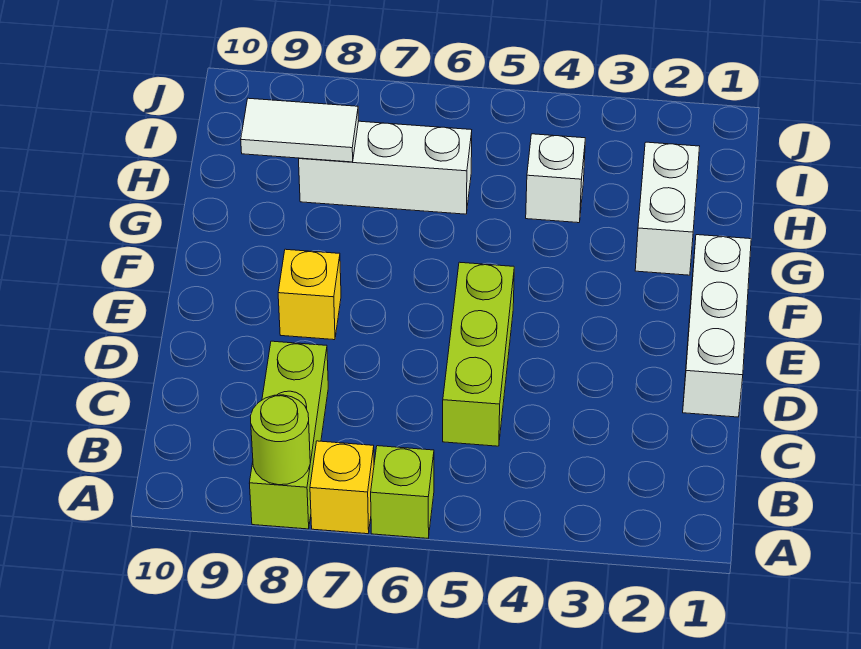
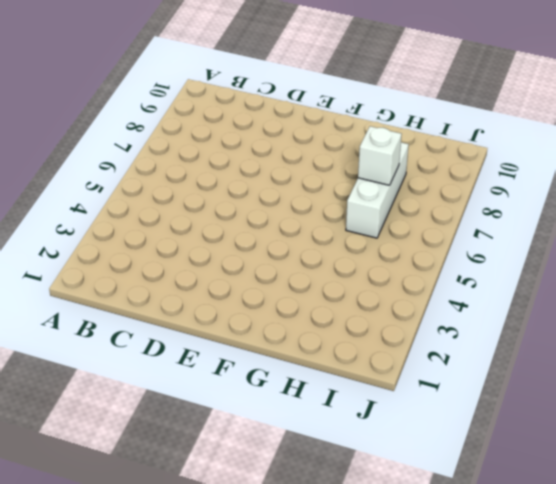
white brick H7 level 2 -> white brick H4 level 1
none -> lime brick A6 level 1
none -> yellow brick A7 level 1

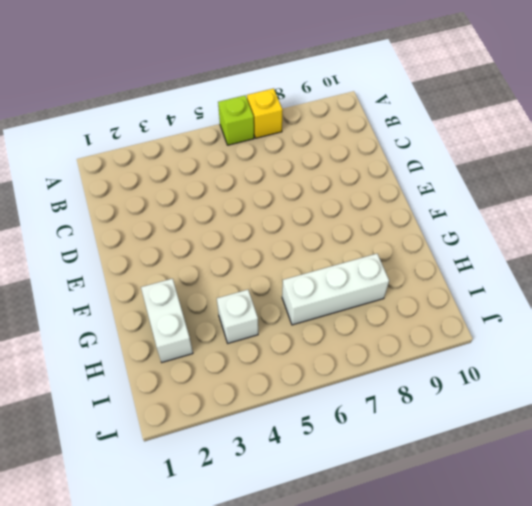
none -> lime brick A8:C8 level 1
none -> lime brick C5:E5 level 1

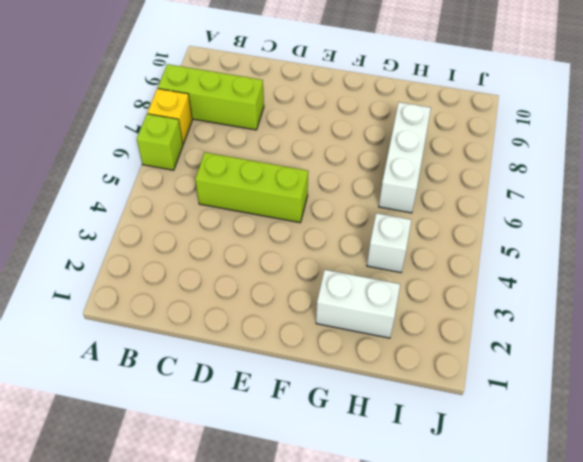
none -> white brick D1:F1 level 1
none -> yellow brick E8 level 1

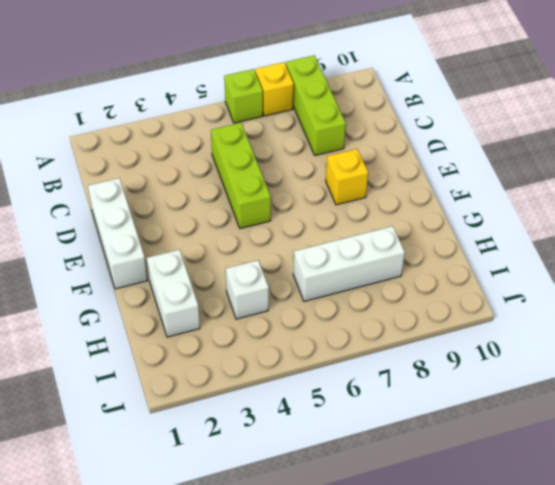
none -> lime round brick A8 level 2
none -> white tile H8:H9 level 2

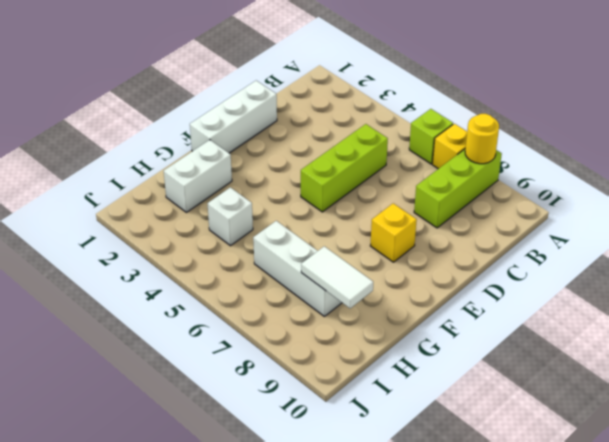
yellow round brick A8 level 2 -> lime round brick A8 level 2

